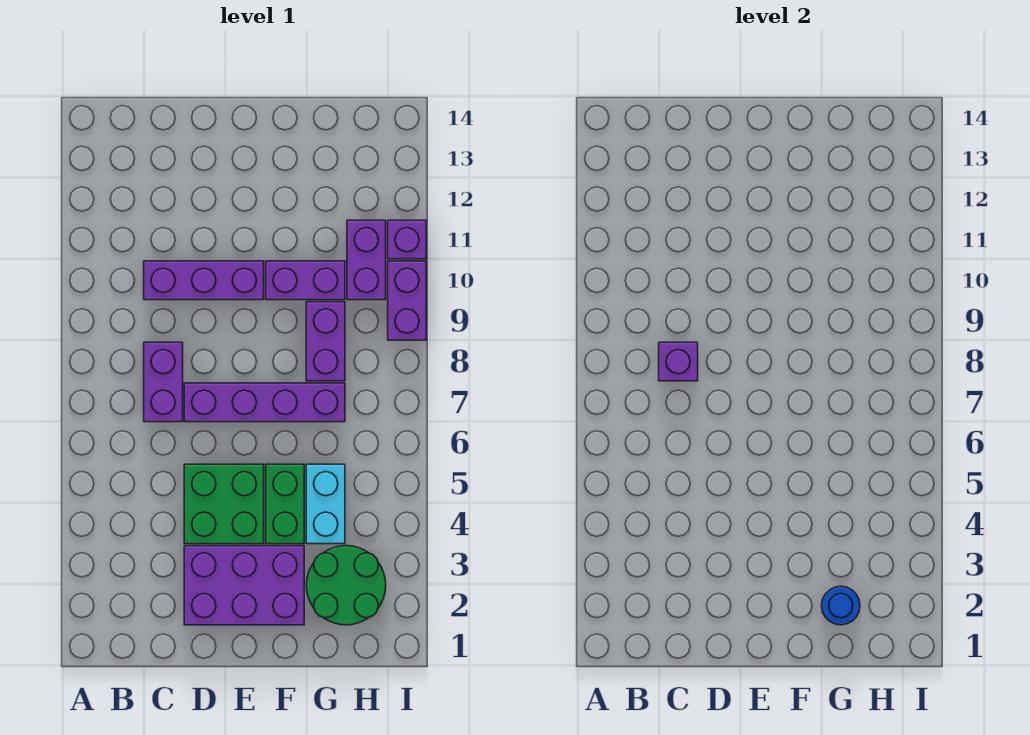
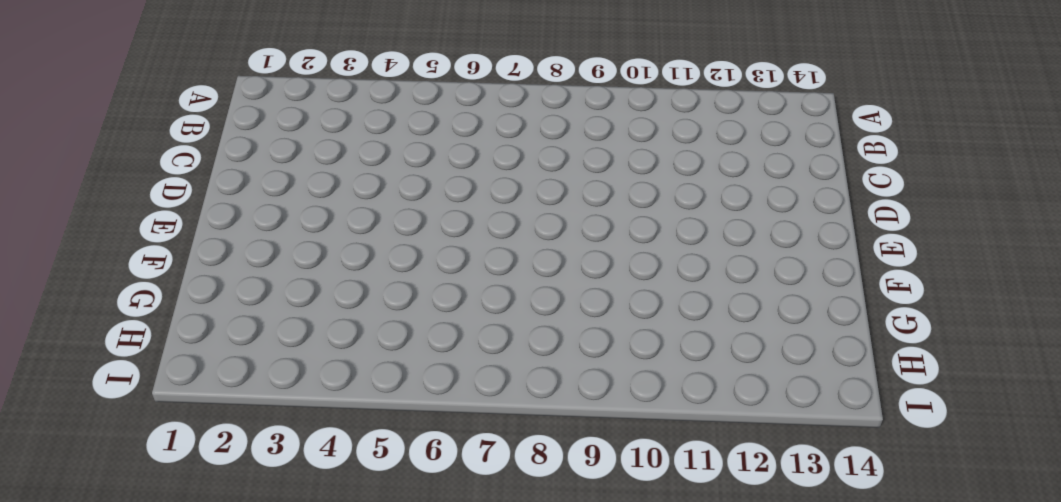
none -> purple brick C7:C8 level 1
none -> purple brick C10:E10 level 1
none -> purple brick D2:F3 level 1

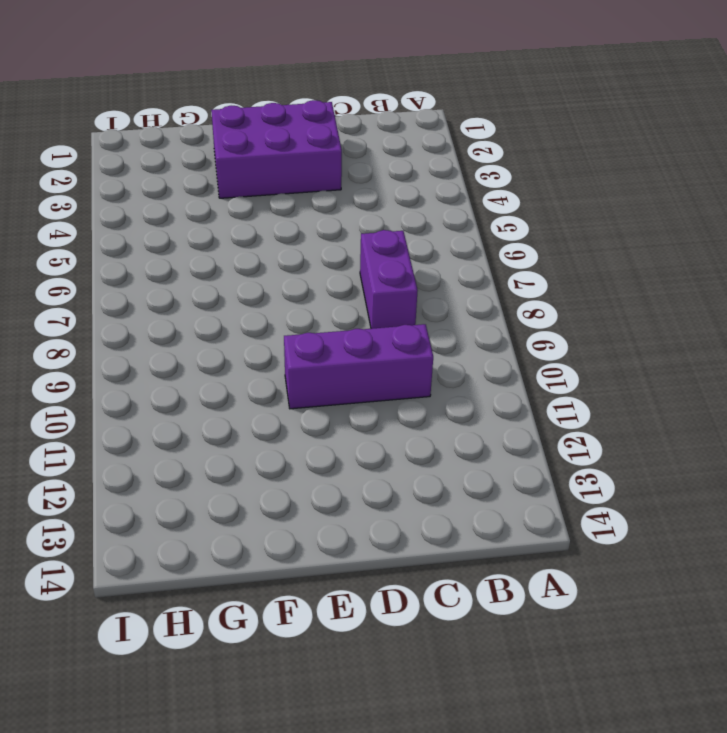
none -> green brick D4:E5 level 1
none -> purple brick D7:G7 level 1
none -> green brick F4:F5 level 1

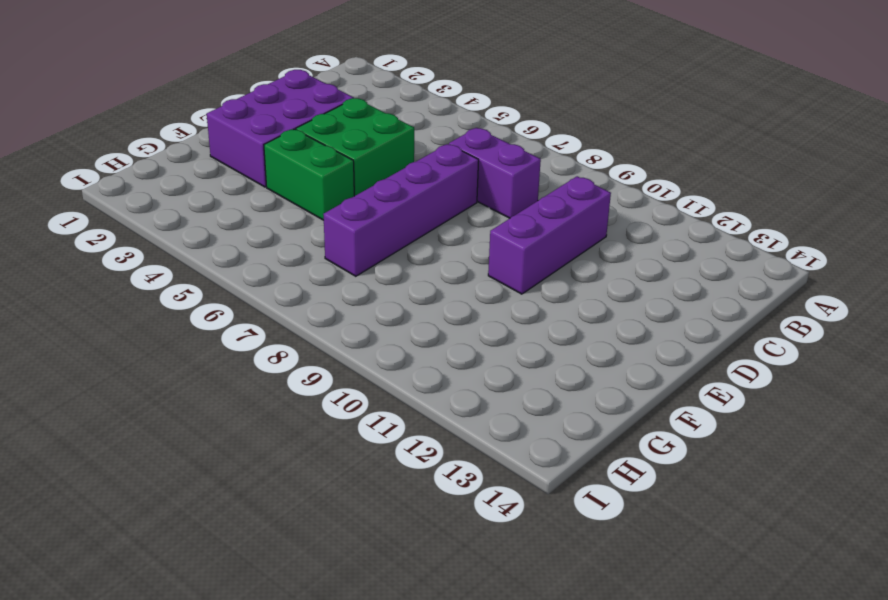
none -> purple brick F10:G10 level 1
none -> green round brick G2:H3 level 1
none -> cyan brick G4:G5 level 1

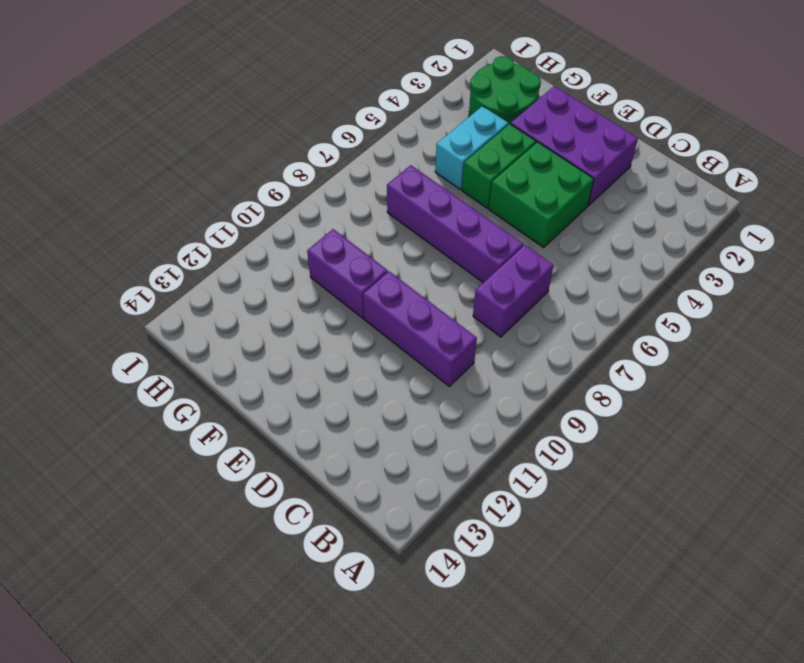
none -> purple brick G8:G9 level 1
none -> purple brick H10:H11 level 1
none -> purple brick I9:I10 level 1

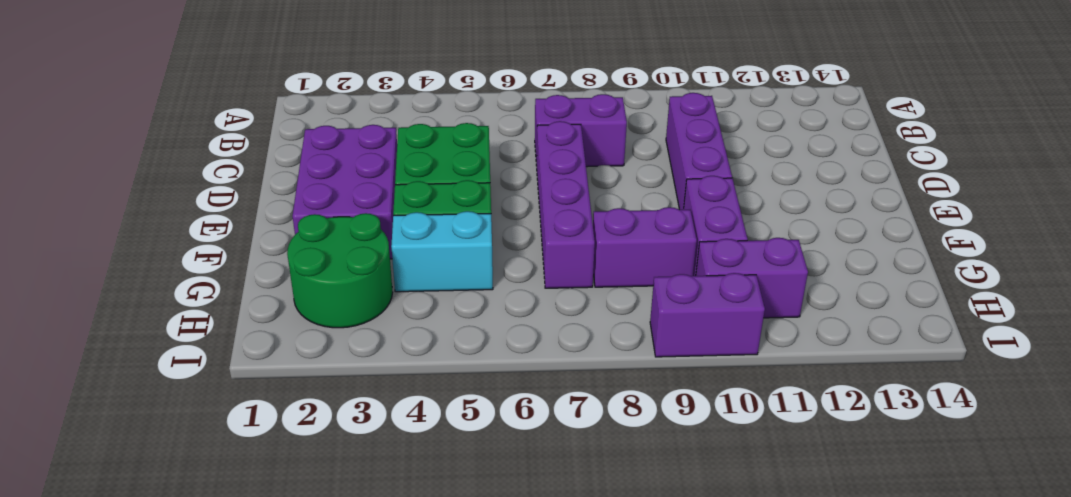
none -> purple brick I11 level 1
none -> purple brick C8 level 2
none -> blue round brick G2 level 2

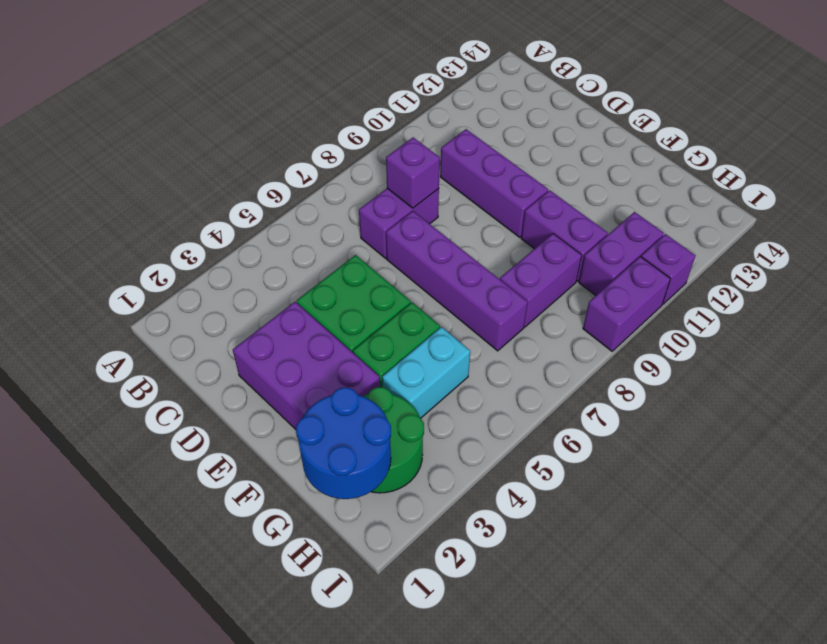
blue round brick G1:H2 level 2 -> blue round brick G2 level 2

